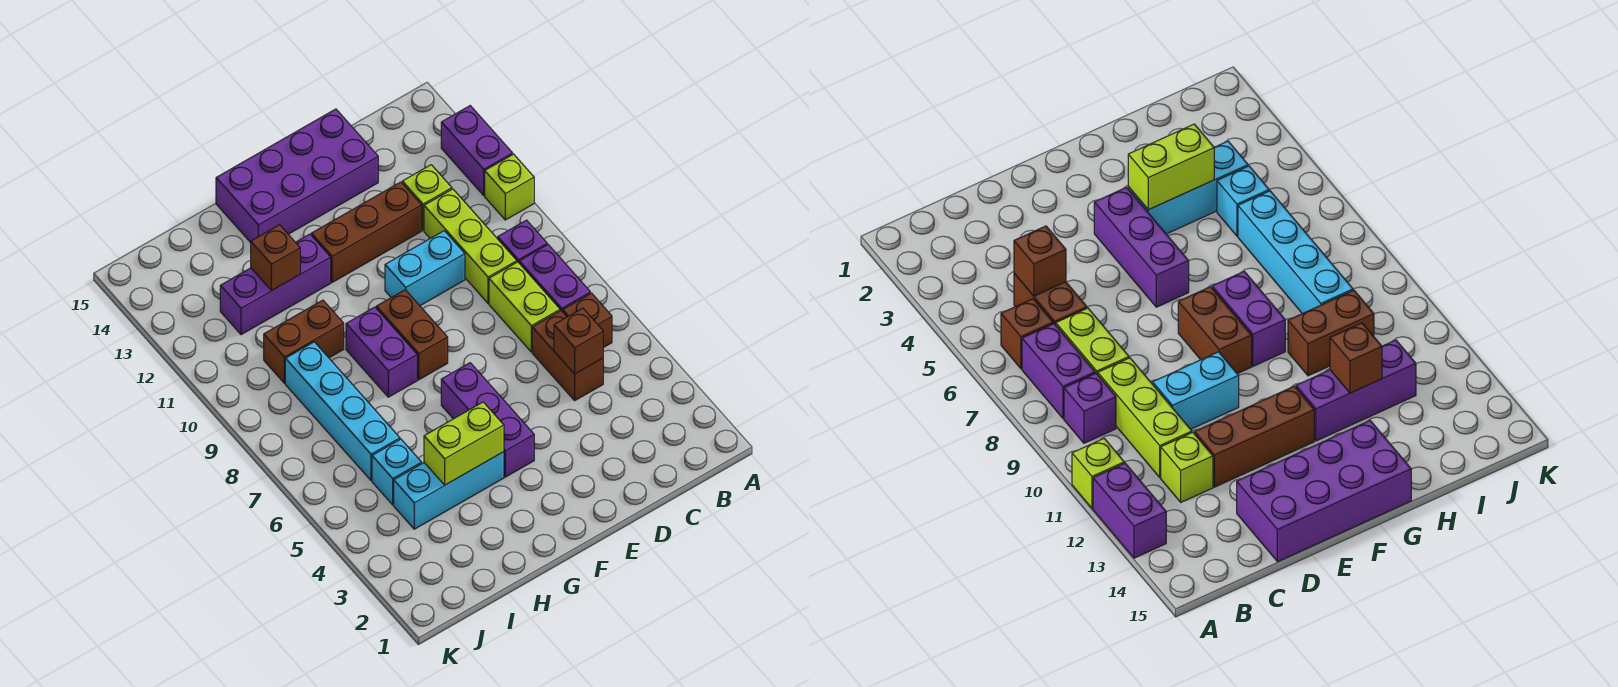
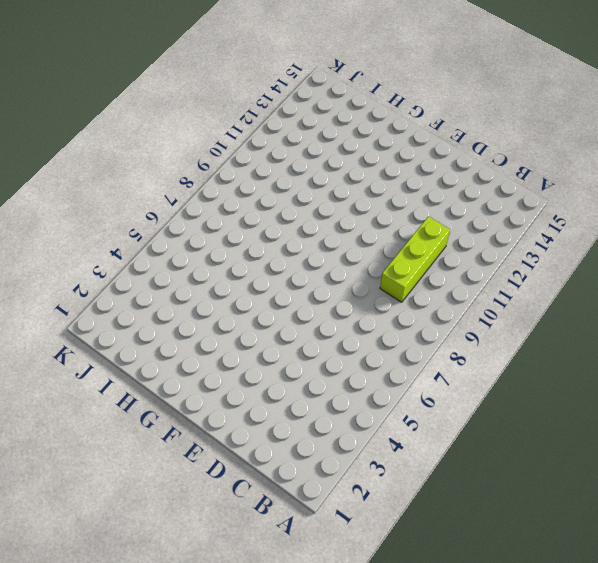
none -> lime brick A11 level 1
none -> purple brick A12:A13 level 1
none -> brown brick B6 level 1

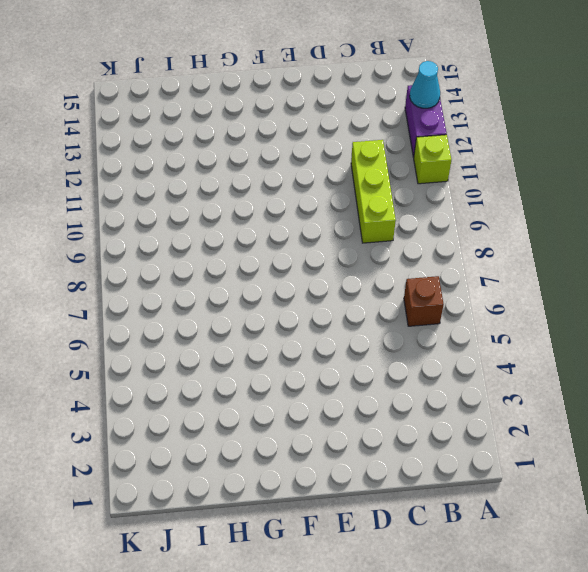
cyan cone A13 level 2 -> none
none -> purple brick B7:B8 level 1
none -> purple brick B9 level 1
none -> brown brick C5:C6 level 1

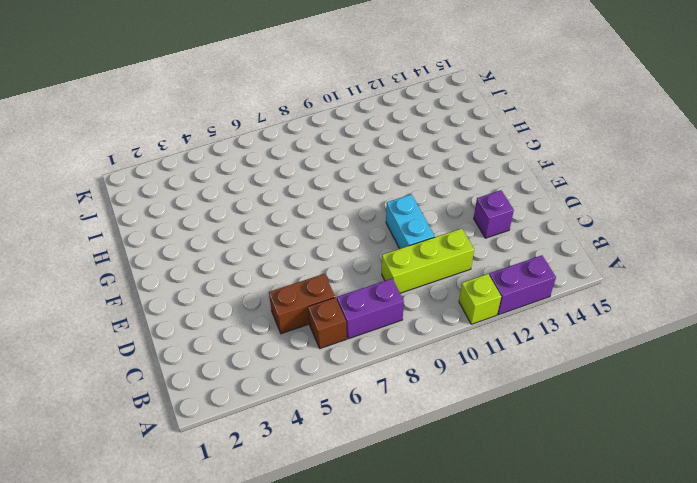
purple brick D13 level 1 -> purple brick B9 level 1
none -> lime brick C7:C8 level 1
none -> lime brick C12 level 1
none -> brown brick D12:F12 level 1

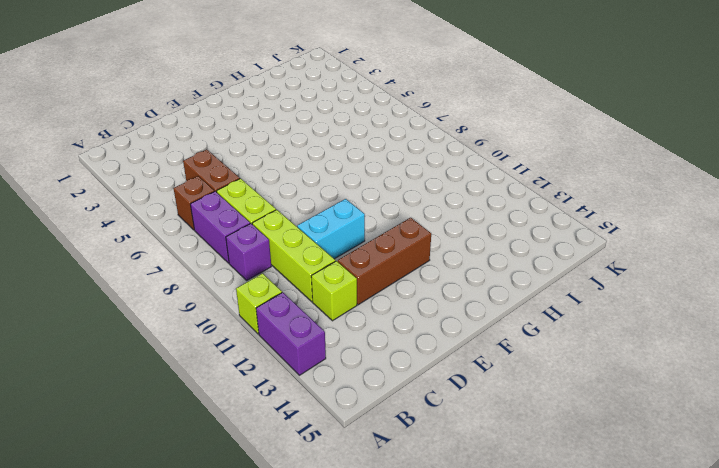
none -> purple brick D14:G15 level 1
none -> purple brick F4:F6 level 1
none -> brown brick F8:F9 level 1

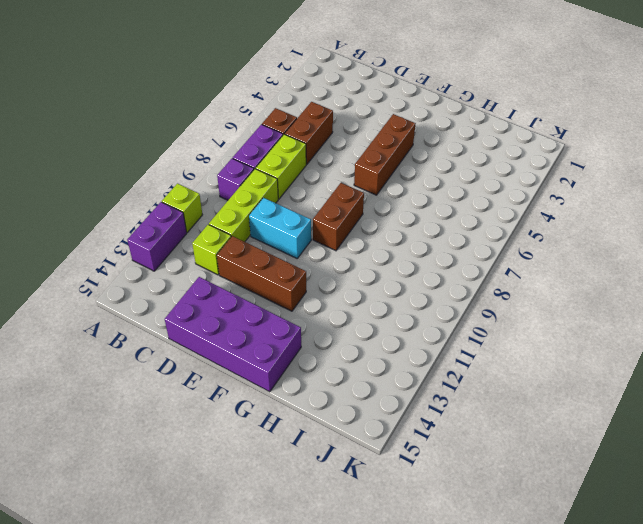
brown brick F4:F6 level 1 -> purple brick F4:F6 level 1
none -> cyan brick G4:I4 level 1
none -> purple brick G8:G9 level 1
none -> purple brick G12:I12 level 1

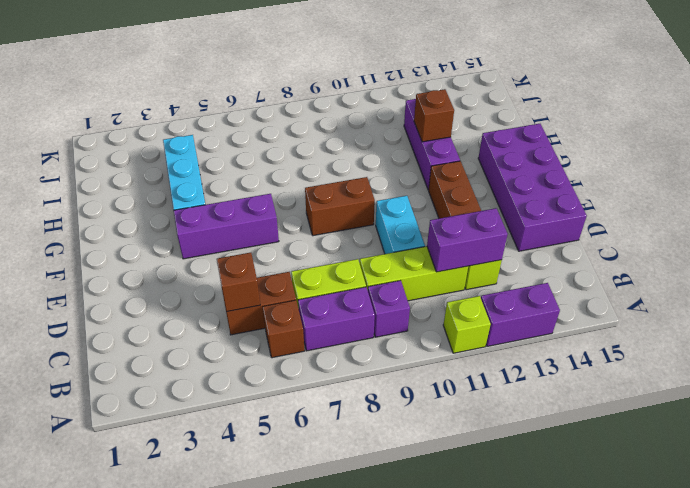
purple brick C11:C12 level 2 -> purple brick G8:G9 level 1
none -> brown brick H10:I10 level 1
none -> cyan brick I5 level 1
none -> cyan brick I6:I9 level 1

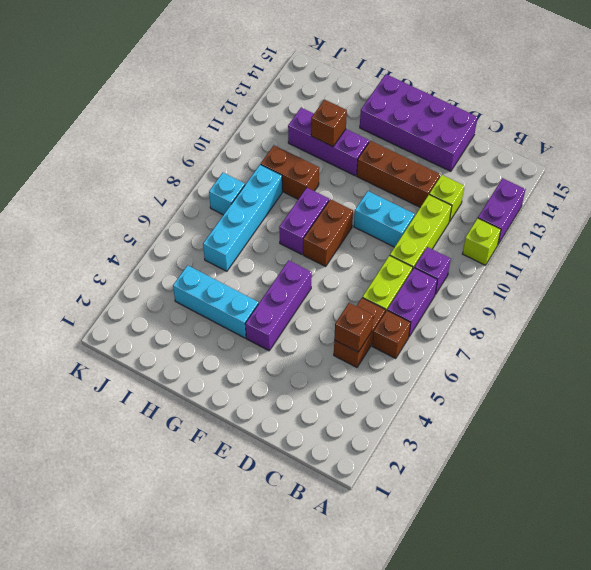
cyan brick J8 level 1 -> cyan brick I5 level 1
none -> lime brick G4:H4 level 2

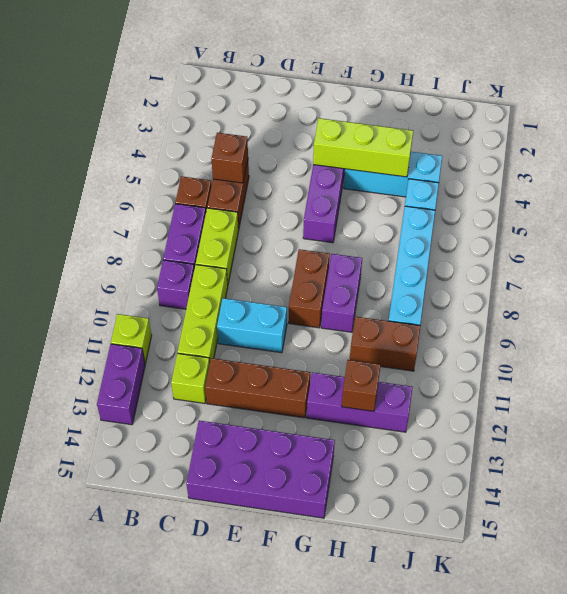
lime brick F4:H4 level 2 -> lime brick G4:H4 level 2

